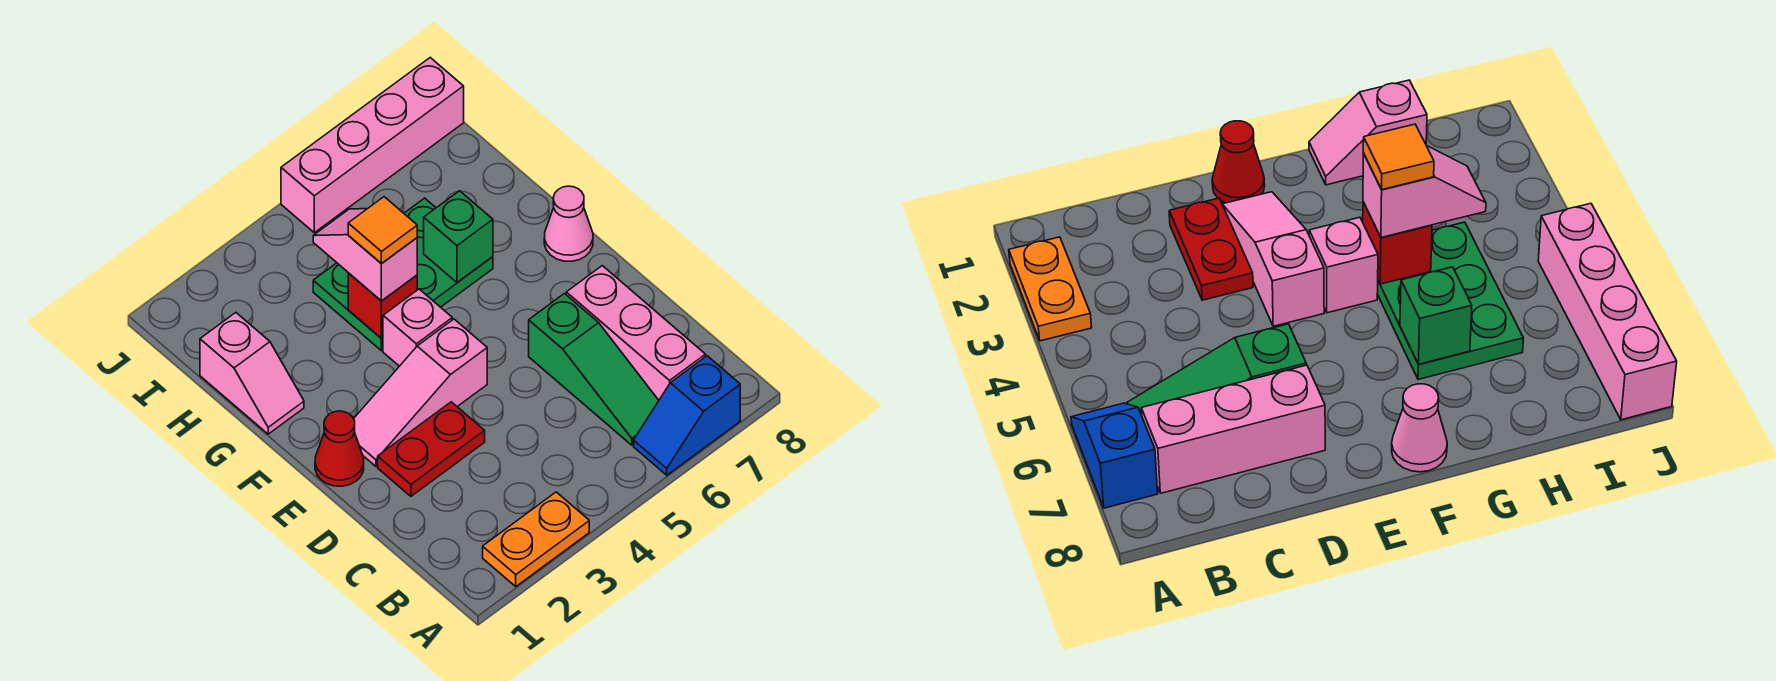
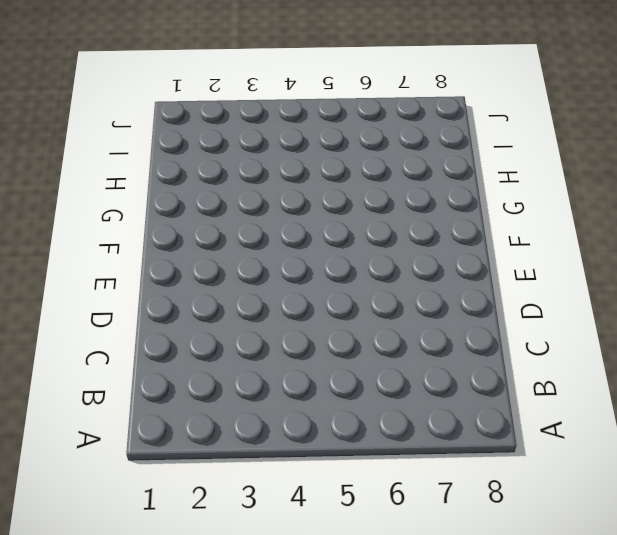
none -> orange plate A2:A3 level 1
none -> blue slope A6:A7 level 1 top 7
none -> green slope B6:D6 level 1 top D

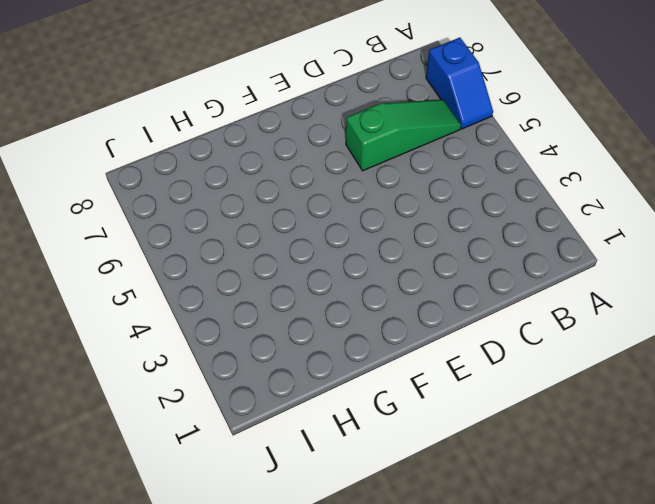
none -> orange plate A2:A3 level 1
none -> pink brick B7:D7 level 1
none -> red plate D2:D3 level 1

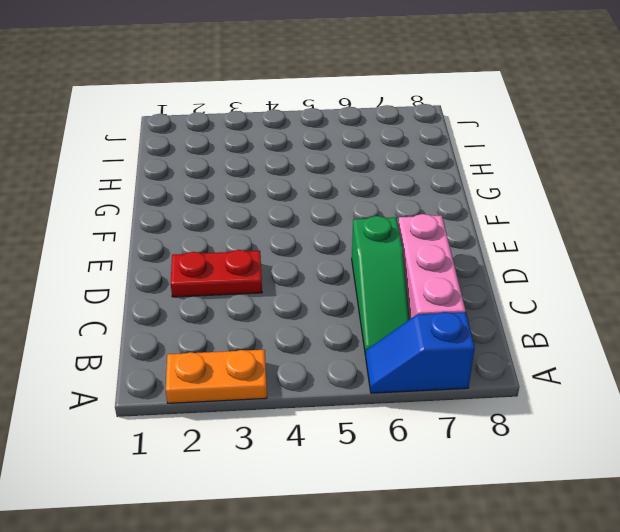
none -> red cone E1 level 1
none -> pink slope E2:E4 level 1 top 4
none -> pink brick F4 level 1

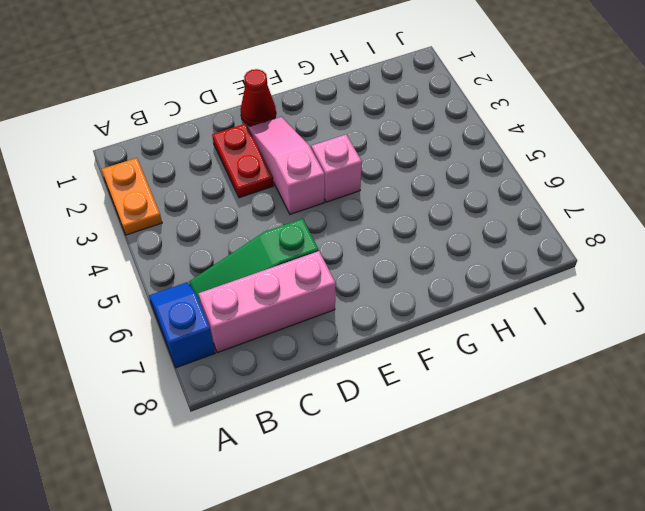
none -> pink cone F8 level 1
none -> pink slope G1:H1 level 1 top H
none -> green plate G4:H6 level 1

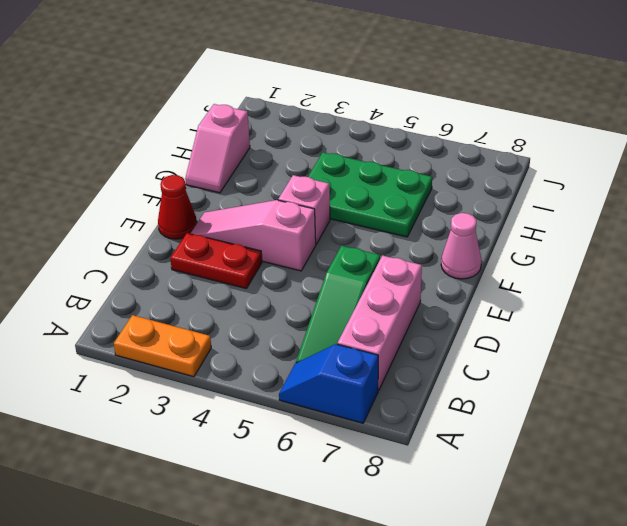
none -> pink brick J5:J8 level 1
none -> red brick G4 level 2
none -> green brick G6 level 2

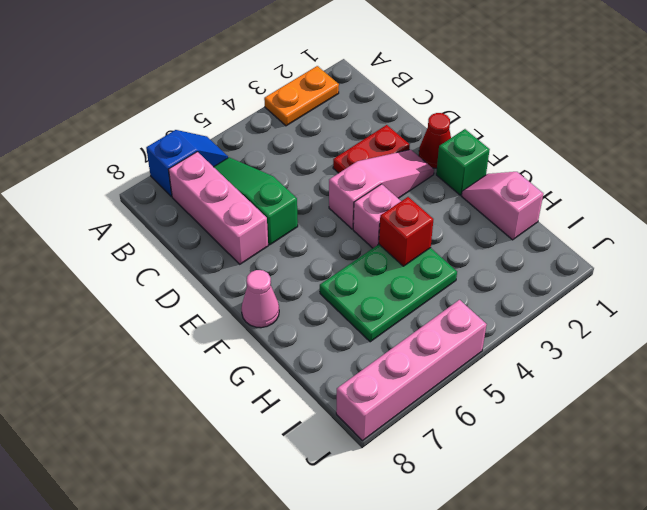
green brick F1 level 1 -> green brick G6 level 2
none -> pink slope G4:H4 level 3 top G
none -> orange tile G4 level 4

